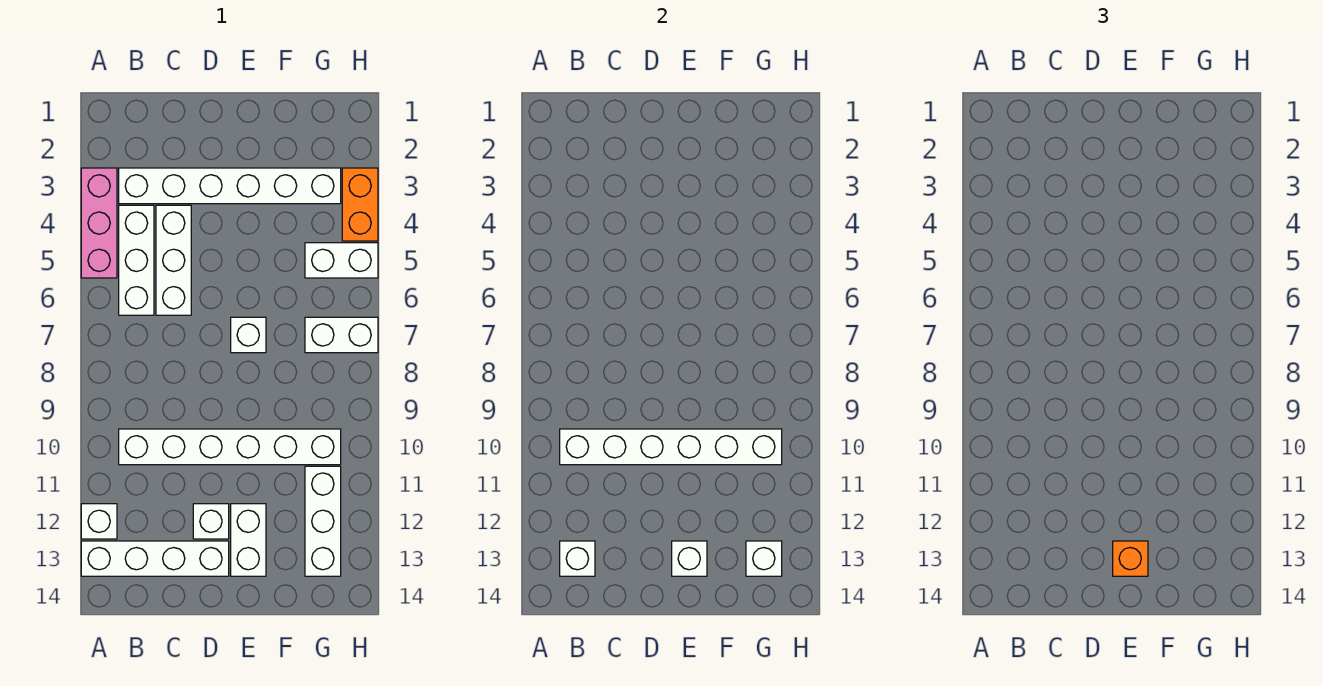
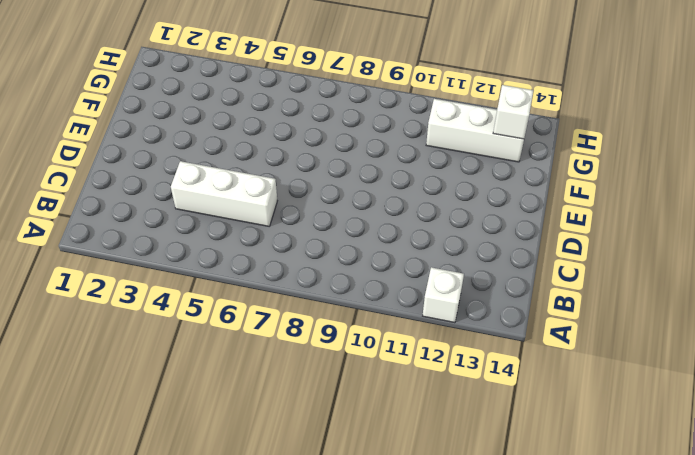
none -> pink brick A3:A5 level 1
none -> white brick A13:D13 level 1
none -> white brick B3:G3 level 1

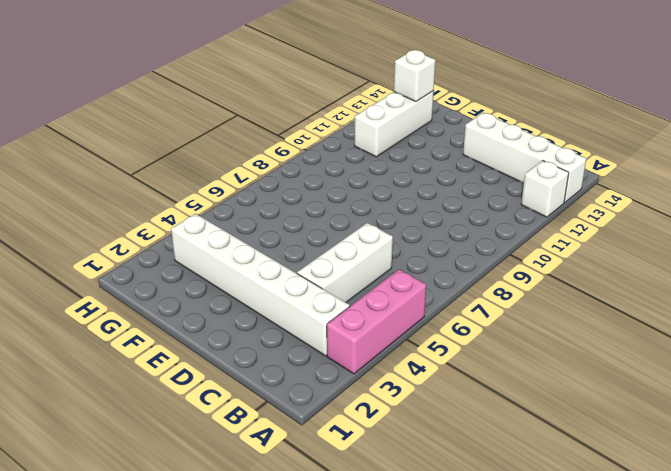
none -> white brick B4:B6 level 1
none -> white brick B10:G10 level 1
none -> white brick D12 level 1

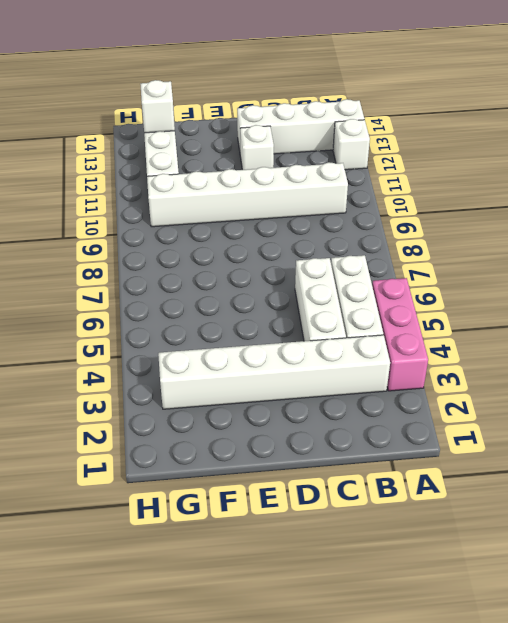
none -> white brick E7 level 1
none -> white brick E12:E13 level 1
none -> white brick G5:H5 level 1

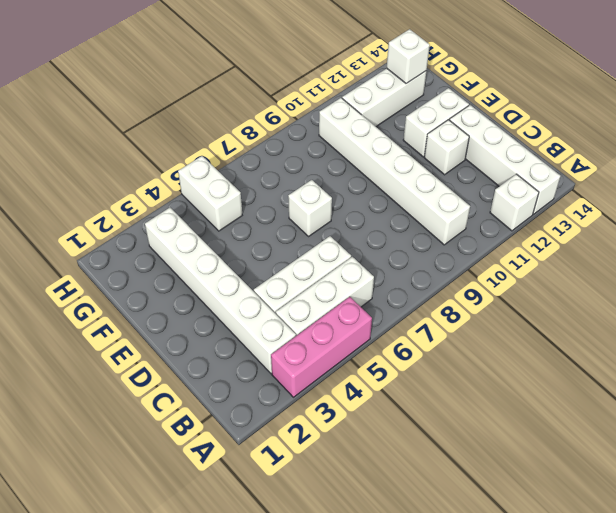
none -> white brick G7:H7 level 1
none -> orange brick H3:H4 level 1
none -> white brick B10:G10 level 2

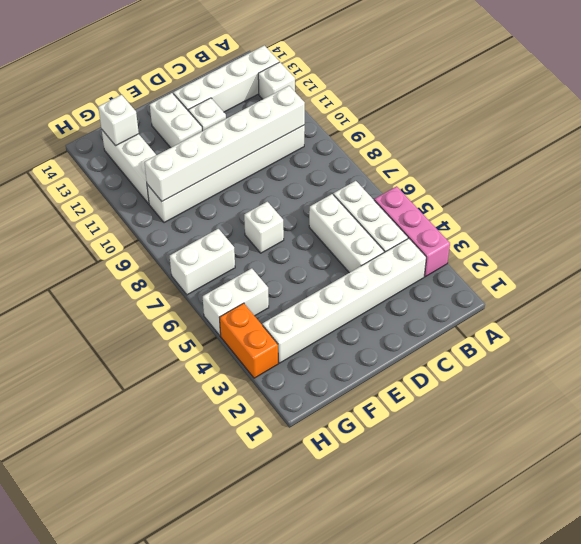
none -> white brick B13 level 2
none -> white brick E13 level 2
none -> orange brick E13 level 3

